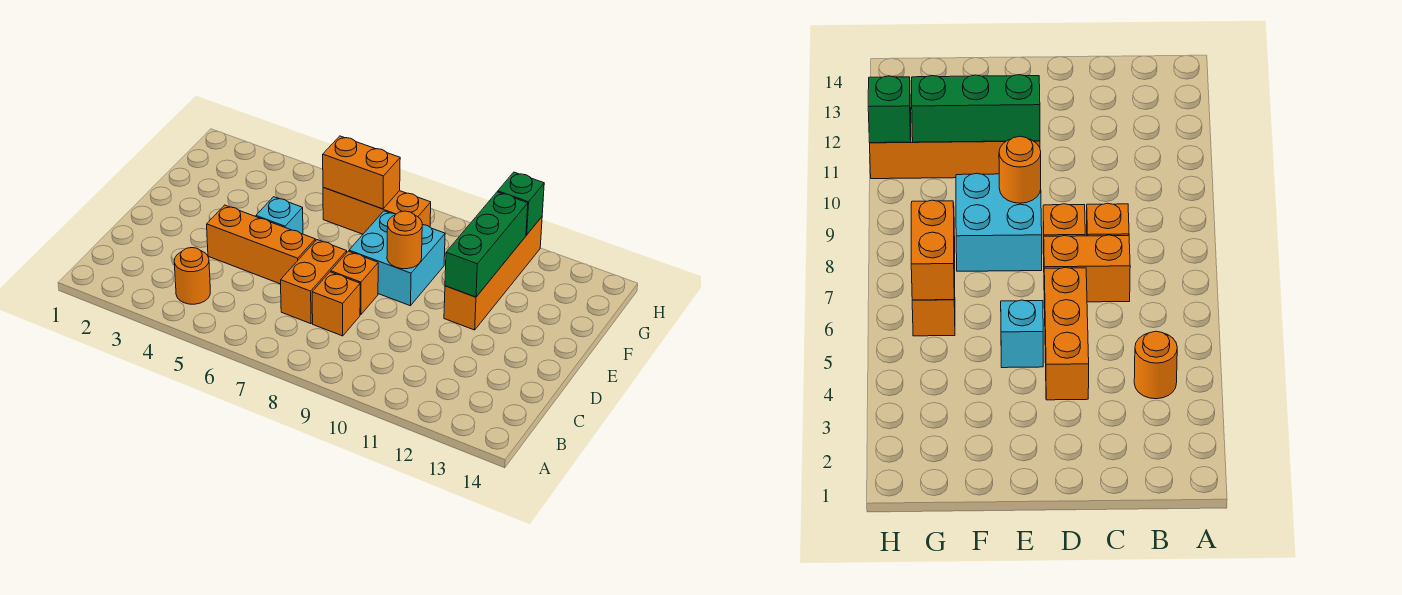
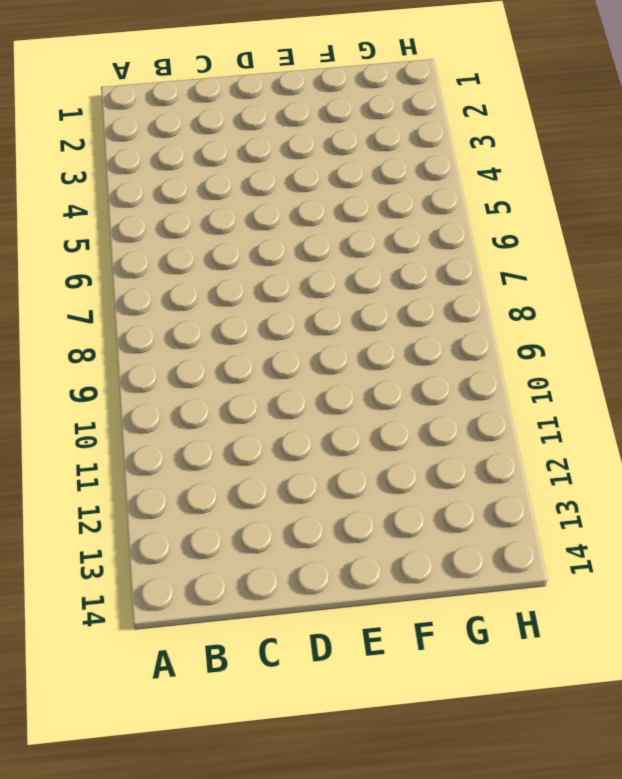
none -> orange round brick B4 level 1
none -> orange brick C7:D7 level 1
none -> orange brick C8 level 1

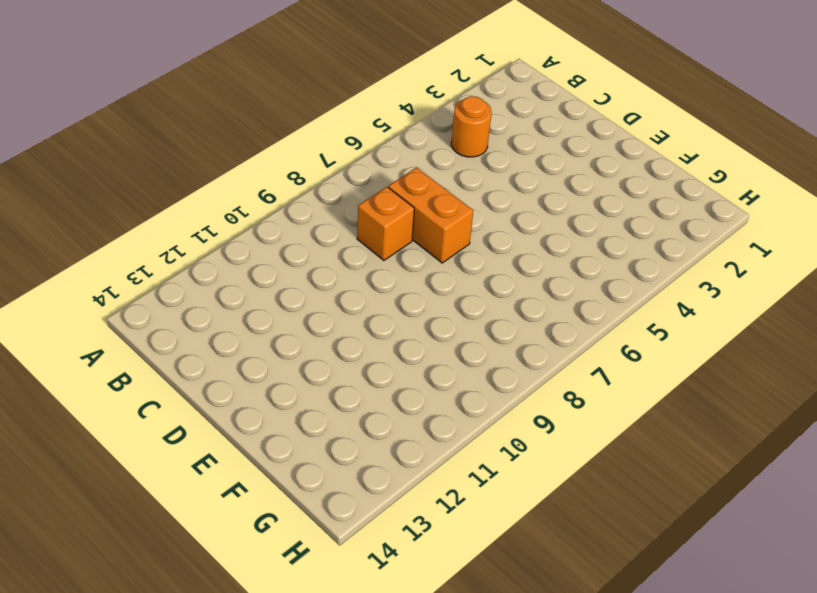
none -> orange brick D4:D6 level 1
none -> orange brick D8 level 1
none -> cyan brick E5 level 1

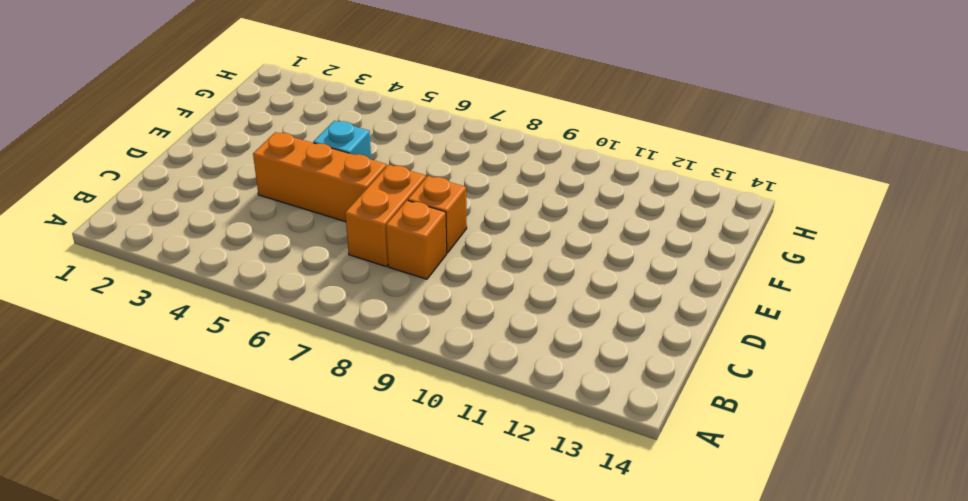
none -> orange round brick B4 level 1
none -> cyan brick E8:F9 level 1
none -> orange brick E11:H11 level 1

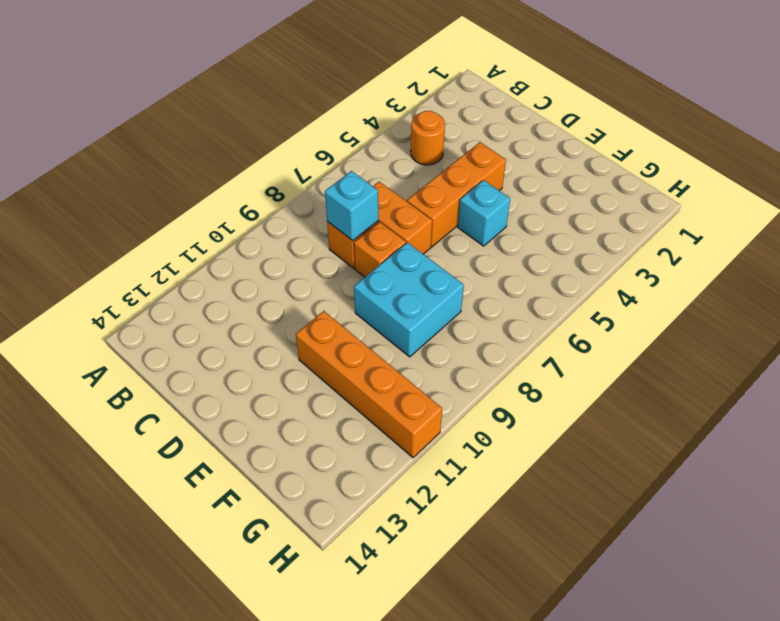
cyan brick C8 level 2 -> none
none -> orange brick G6:G8 level 1
none -> orange round brick E9 level 2
none -> green brick E11:G11 level 2

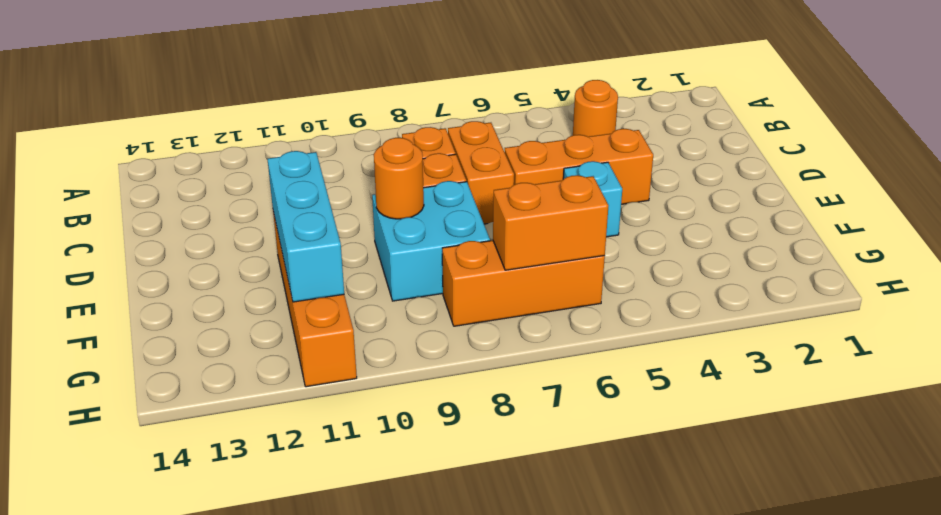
cyan brick E11:G11 level 2 -> green brick E11:G11 level 2
none -> green brick H11 level 2

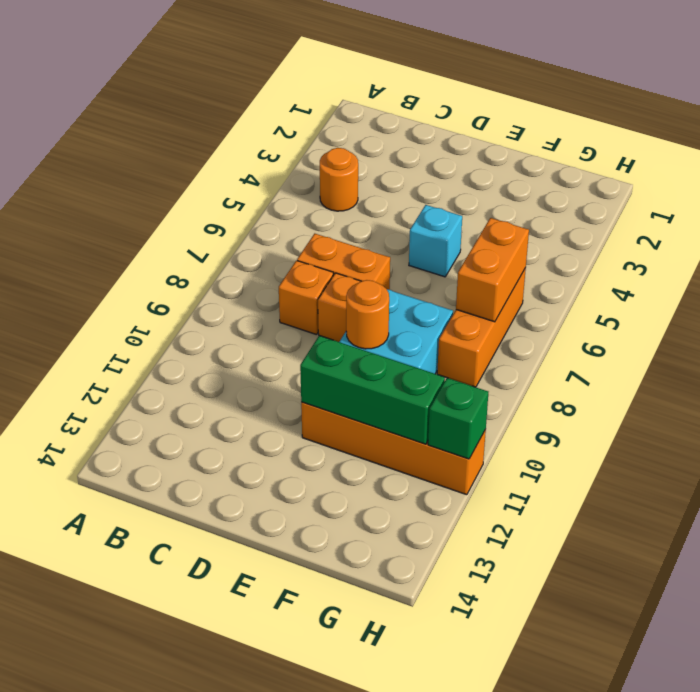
none -> orange brick D4:D6 level 1

